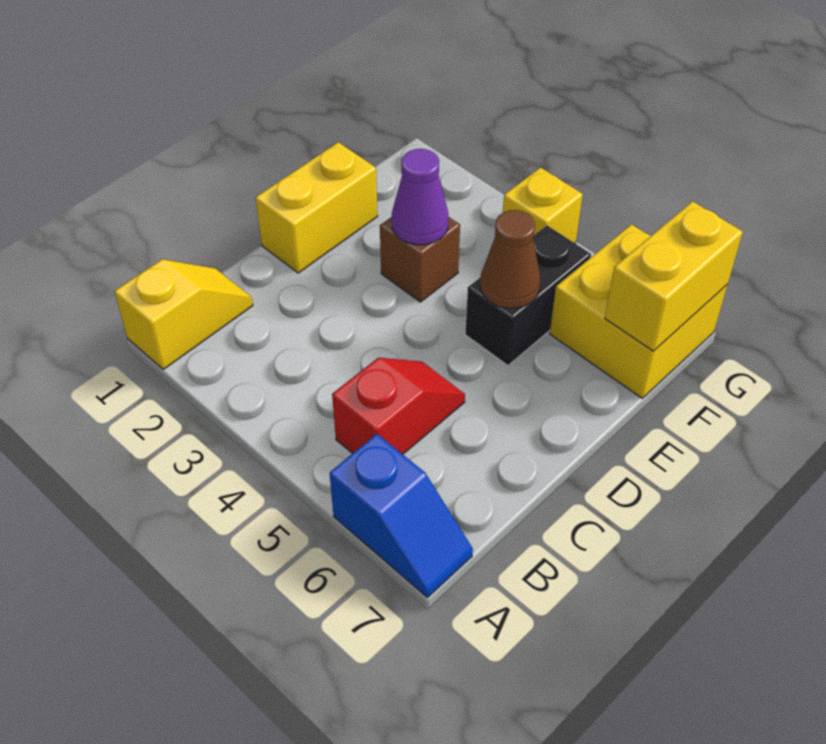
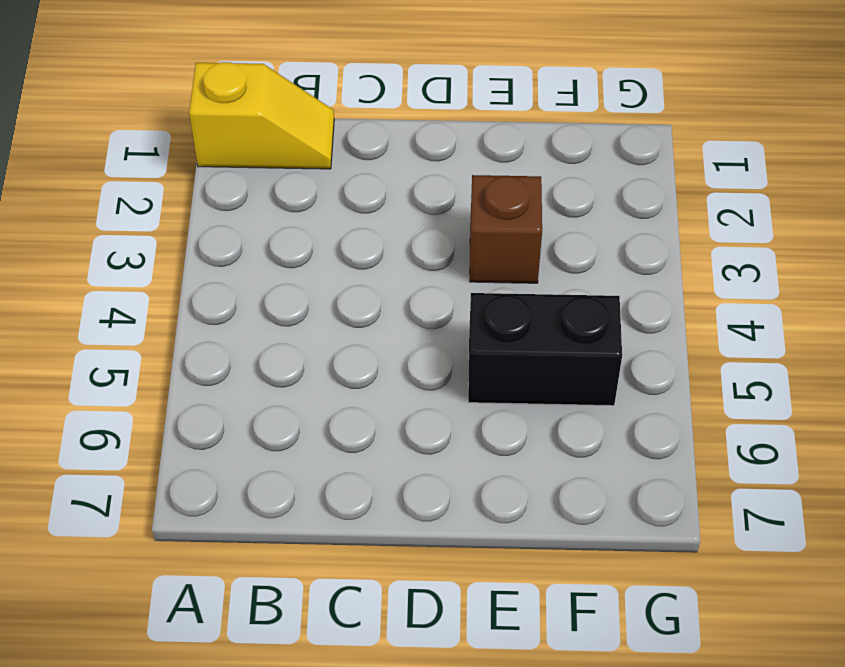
none -> blue slope A6:A7 level 1 top 6
none -> red slope B5:C5 level 1 top B

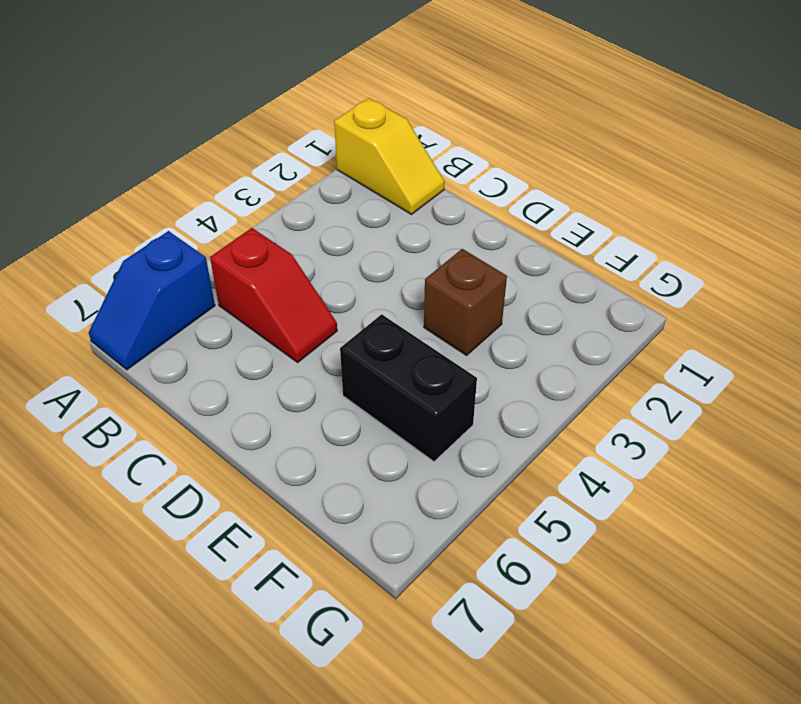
none -> yellow brick D1:E1 level 1
none -> yellow brick F6:G7 level 1

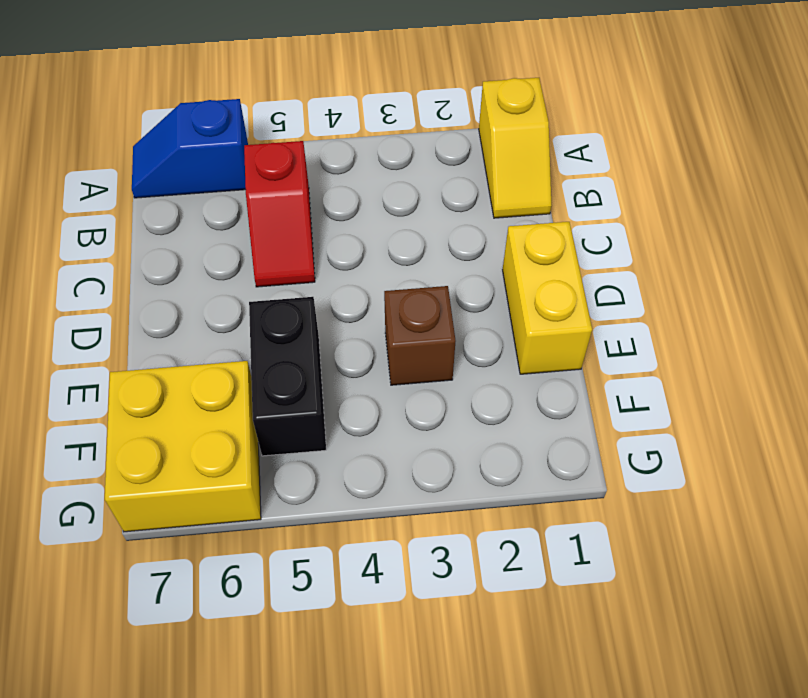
none -> yellow brick G4 level 1
none -> purple cone E3 level 2

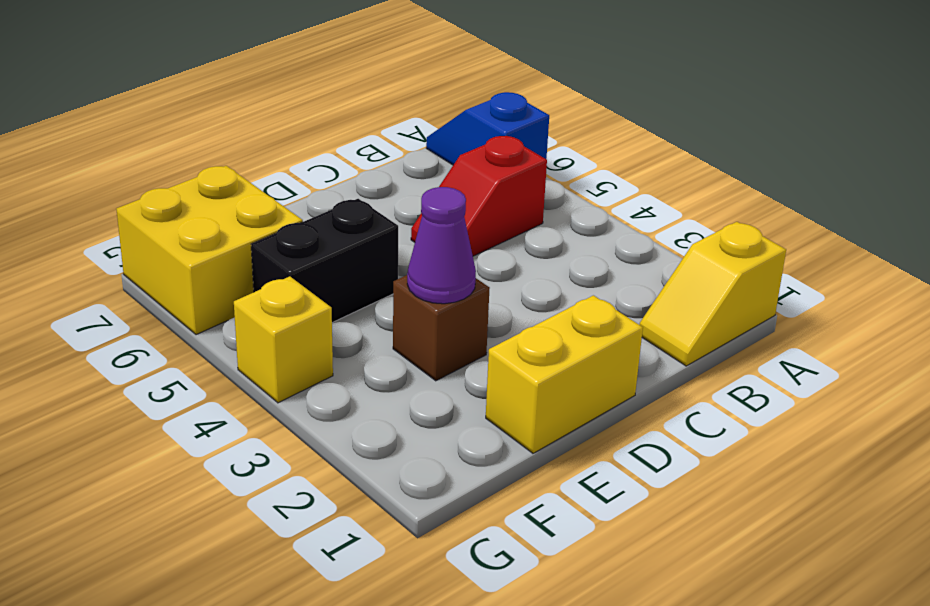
none -> brown cone E5 level 2
none -> yellow brick F7:G7 level 2

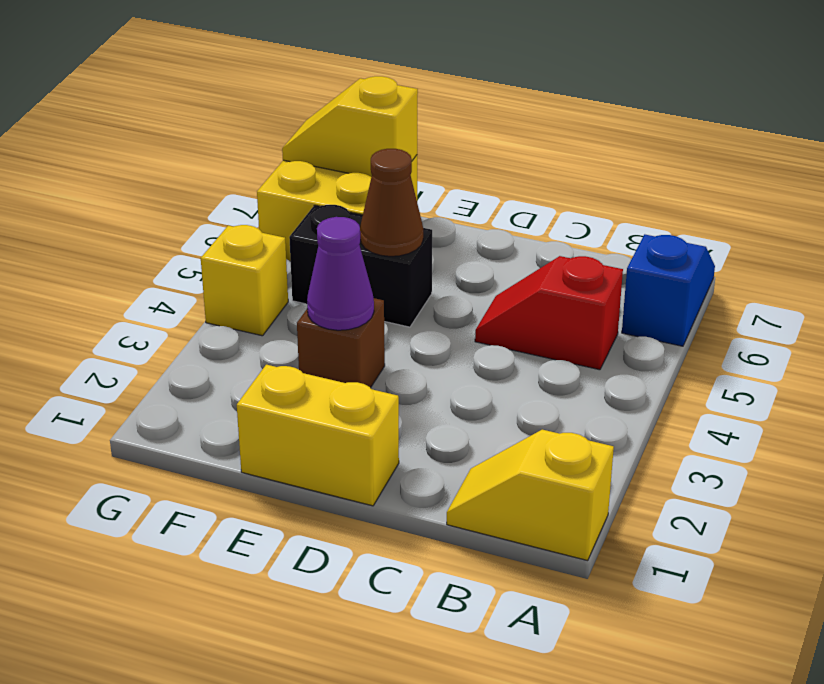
yellow slope F7:G7 level 2 top F -> yellow brick F7:G7 level 2

